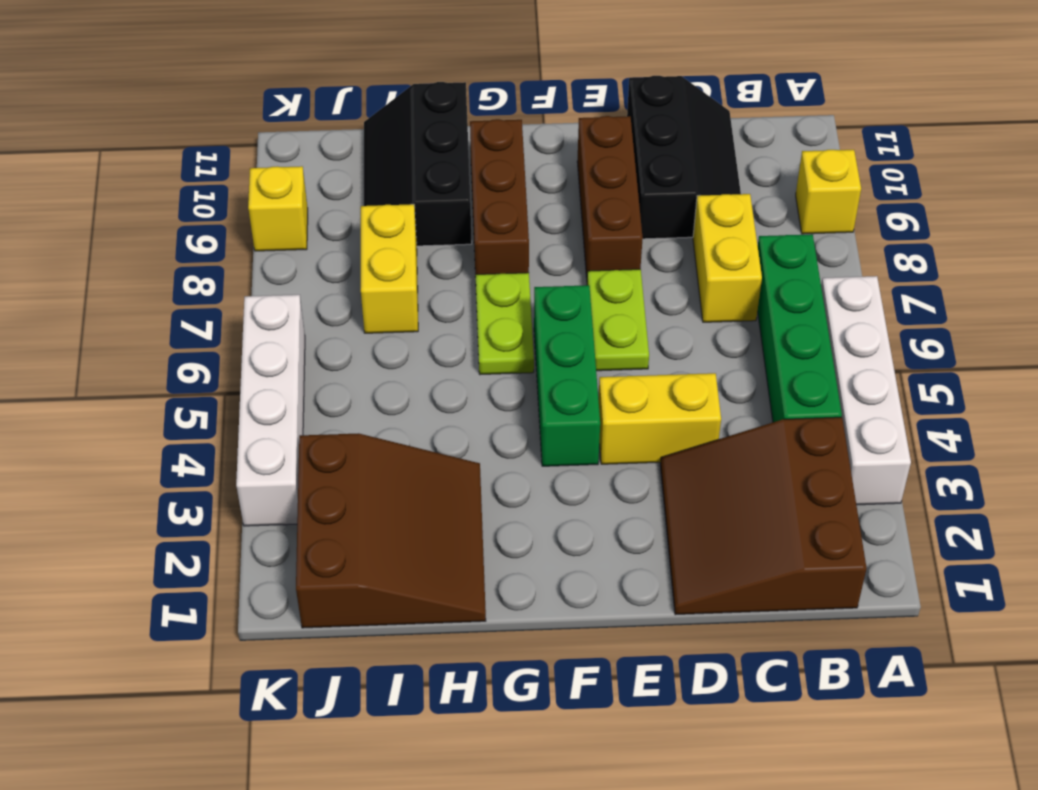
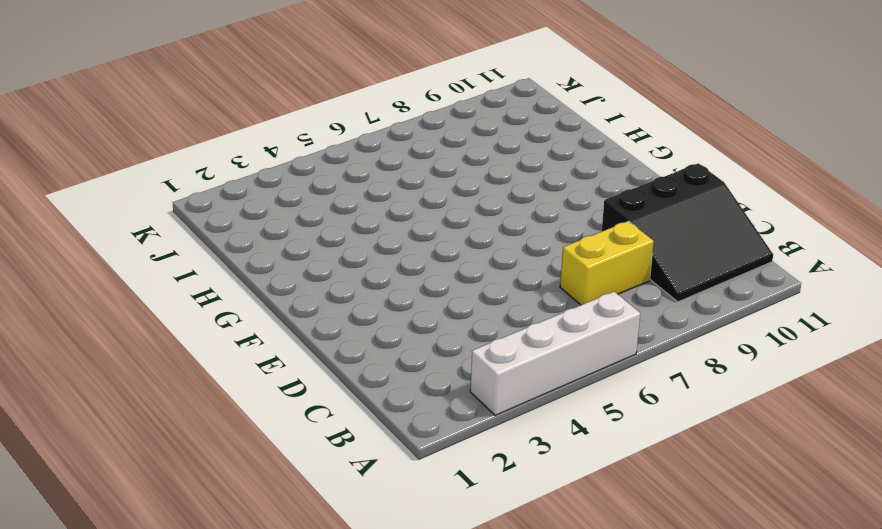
black slope B9:D11 level 1 top D -> black slope C9:D11 level 1 top D
none -> yellow brick A9 level 1
none -> brown slope B1:D3 level 1 top B
none -> green brick B4:B7 level 1

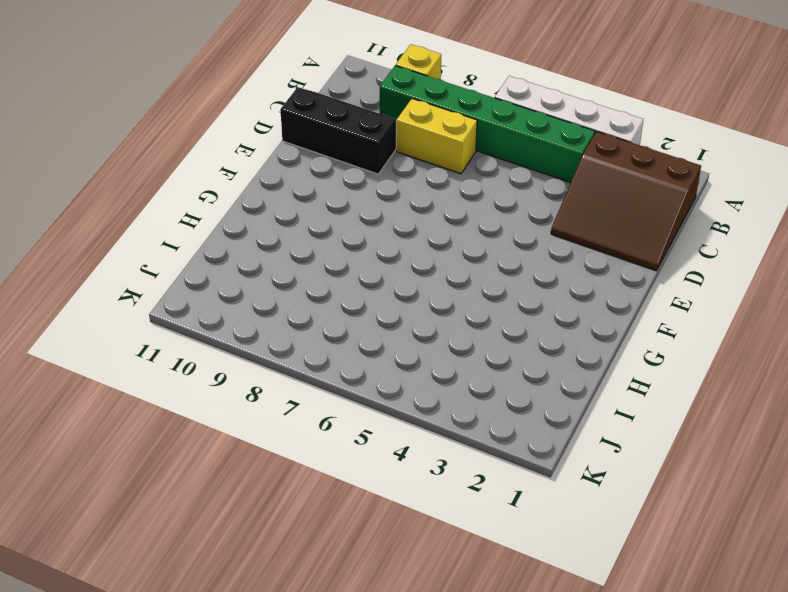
green brick B4:B9 level 1 -> green brick B4:B7 level 1
none -> yellow brick D4:E4 level 1
none -> lime plate E6:E7 level 1
none -> brown brick E8:E10 level 1

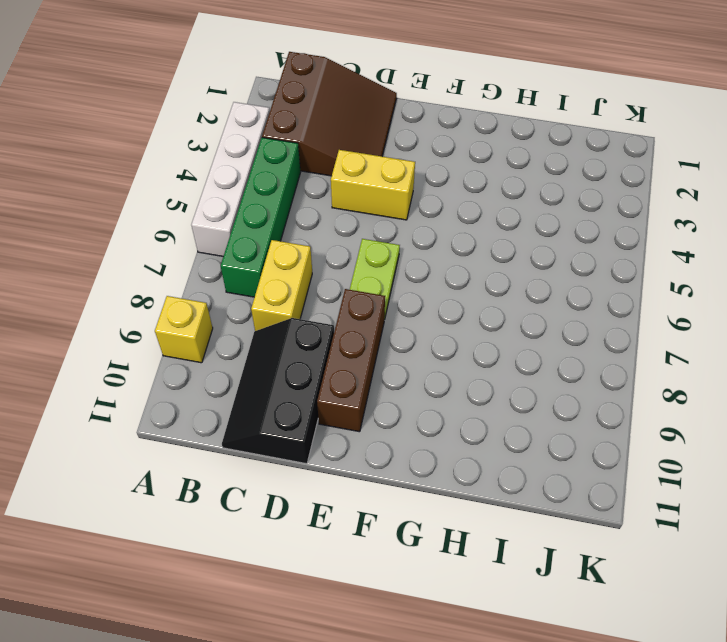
none -> green brick F4:F6 level 1
none -> lime plate G6:G7 level 1
none -> brown brick G8:G10 level 1

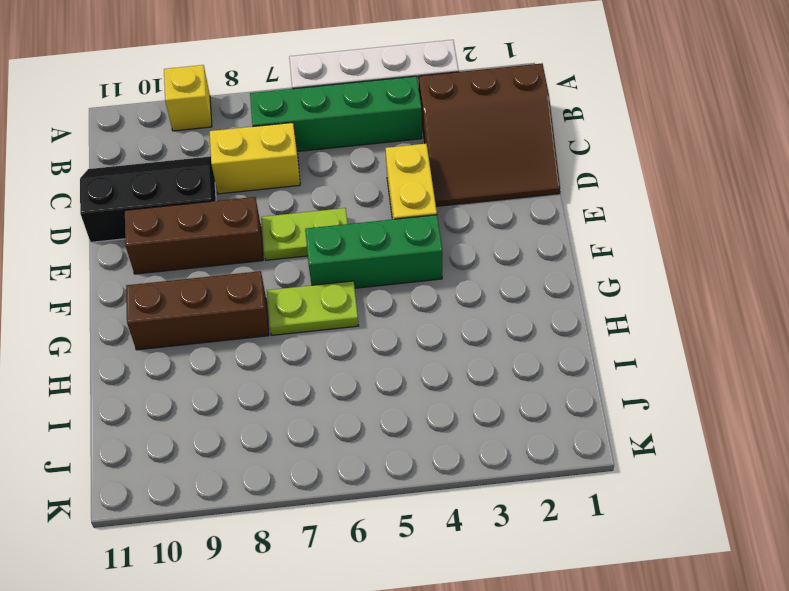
none -> brown slope H1:J3 level 1 top J
none -> black slope H9:I11 level 1 top H
none -> yellow brick I7:I8 level 1

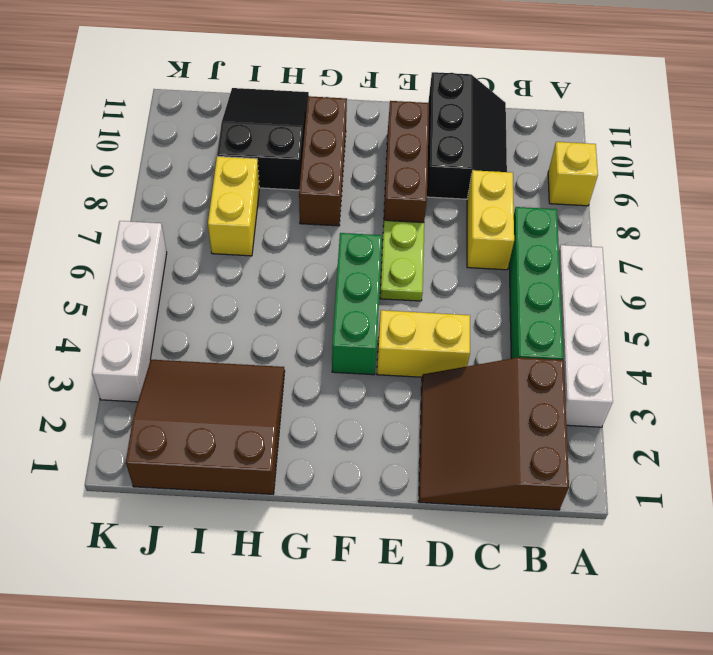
brown slope H1:J3 level 1 top 1 -> brown slope H1:J3 level 1 top J
black slope H9:I11 level 1 top 9 -> black slope H9:I11 level 1 top H
none -> lime plate G6:G7 level 1
none -> yellow brick K9 level 1

